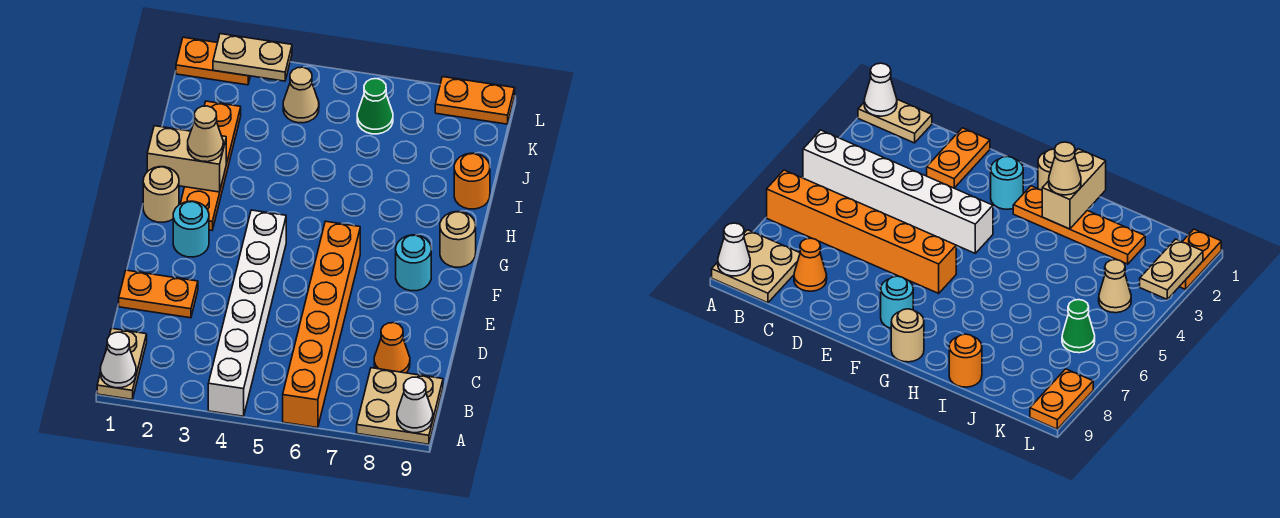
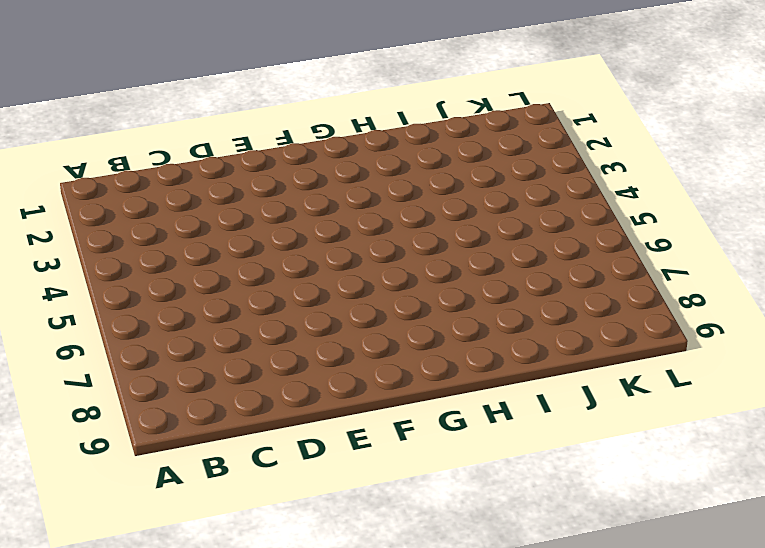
none -> tan plate A1:B1 level 1
none -> white brick A4:F4 level 1
none -> orange brick A6:F6 level 1

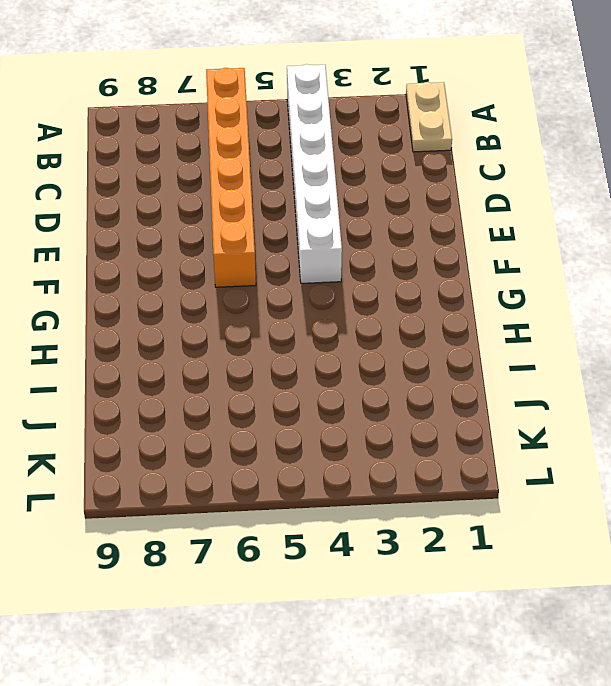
none -> tan plate A8:B9 level 1
none -> orange cone C8 level 1
none -> orange plate D1:D2 level 1

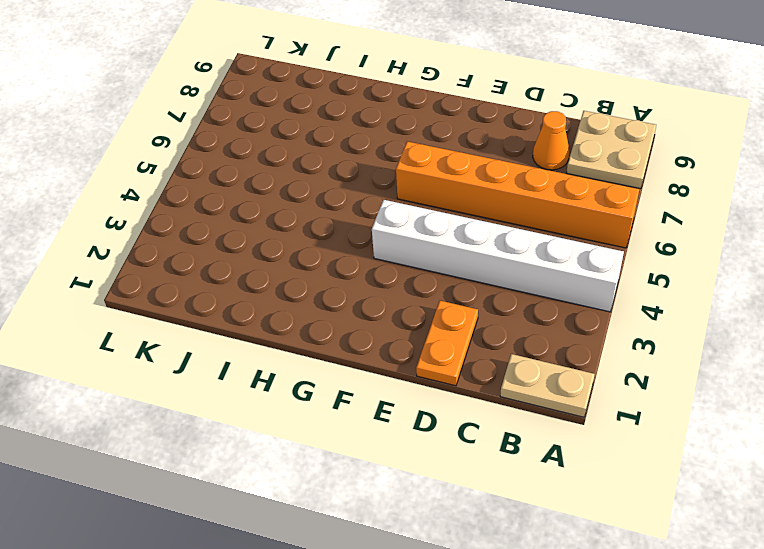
none -> cyan round brick F2 level 1
none -> cyan round brick F8 level 1
none -> tan round brick G1 level 1

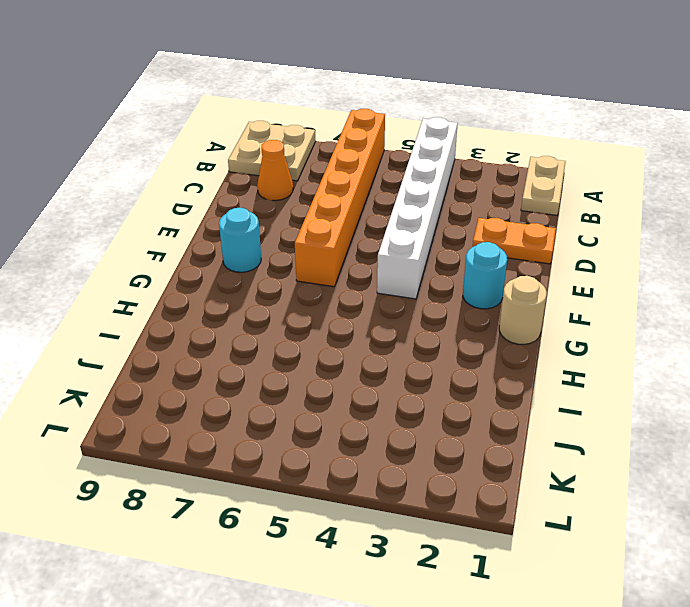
none -> orange plate G2:J2 level 1
none -> tan round brick G9 level 1
none -> orange round brick I9 level 1

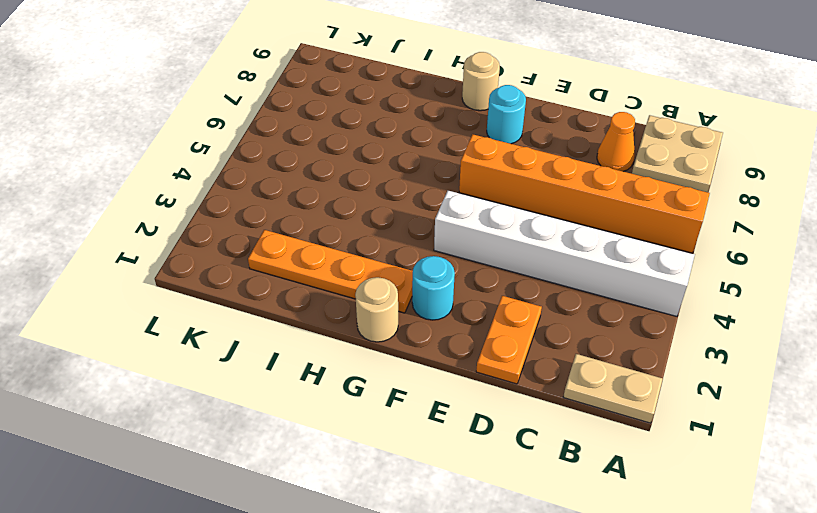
none -> orange round brick I9 level 1
none -> tan cone K4 level 1
none -> green cone K6 level 1

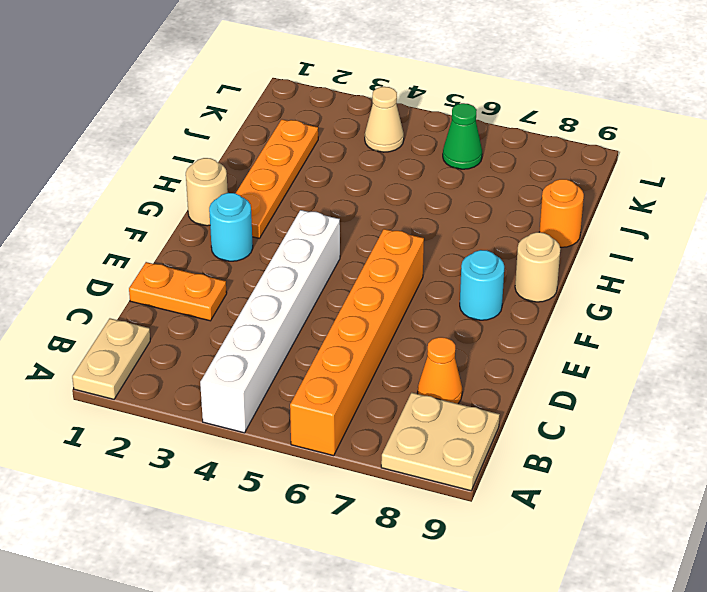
none -> orange plate L1:L2 level 1
none -> orange plate L8:L9 level 1
none -> white cone A1 level 2

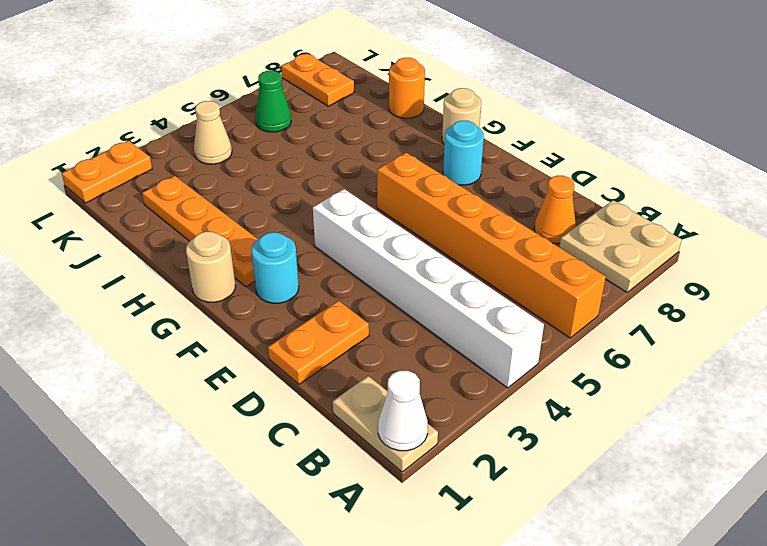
orange plate K8:L8 level 1 -> orange plate L8:L9 level 1
none -> white cone A9 level 2
none -> tan brick H1:H2 level 2
none -> tan plate L2:L3 level 2

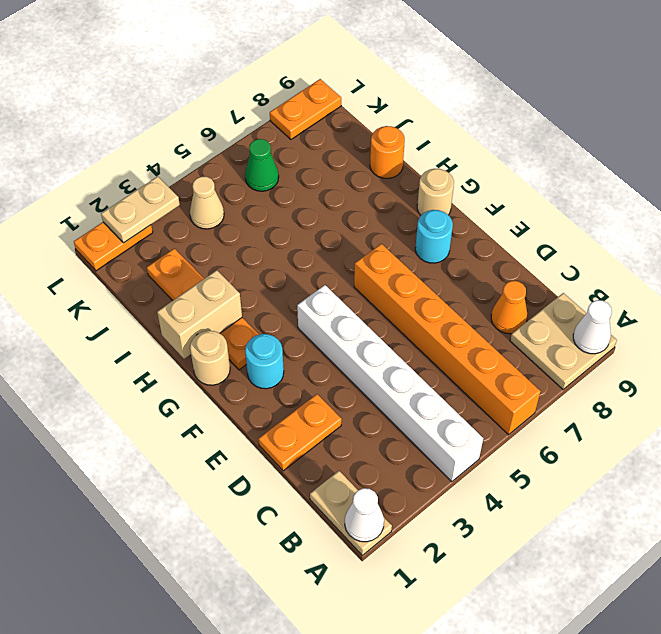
none -> tan cone H2 level 3

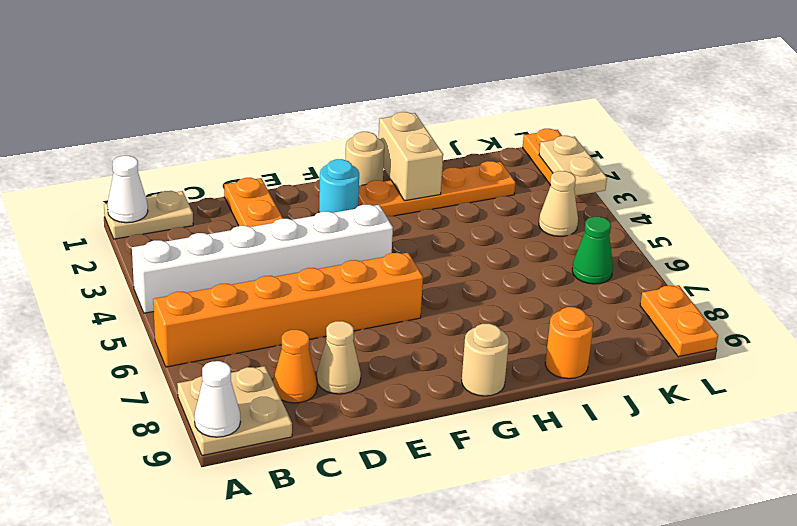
tan cone D8 level 1 -> tan cone H2 level 3
none -> cyan round brick F8 level 1

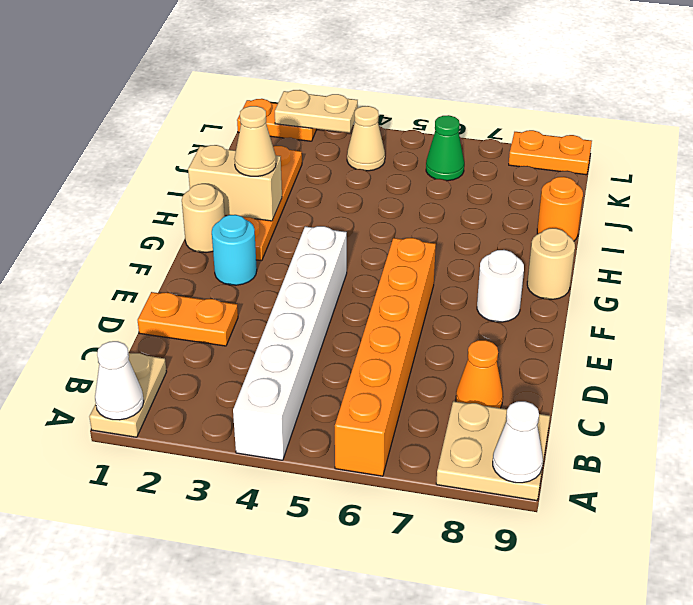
white round brick F8 level 1 -> cyan round brick F8 level 1

